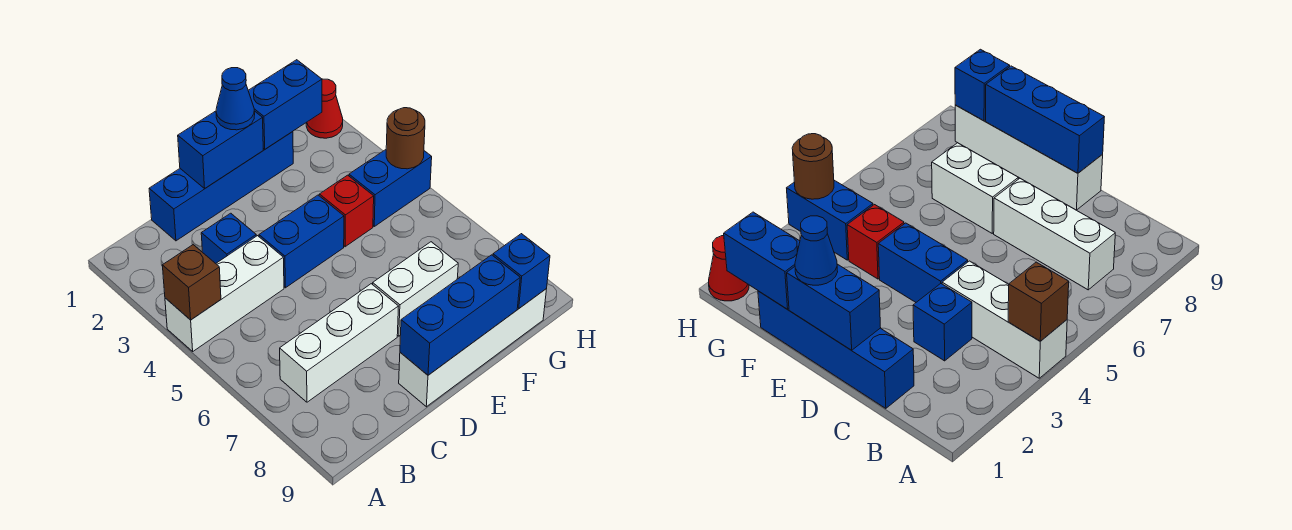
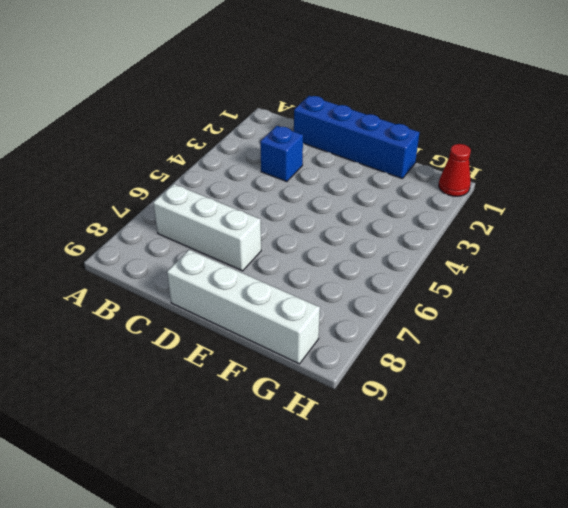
none -> white brick A4:C4 level 1
none -> blue brick D4:E4 level 1
none -> white brick E7:F7 level 1

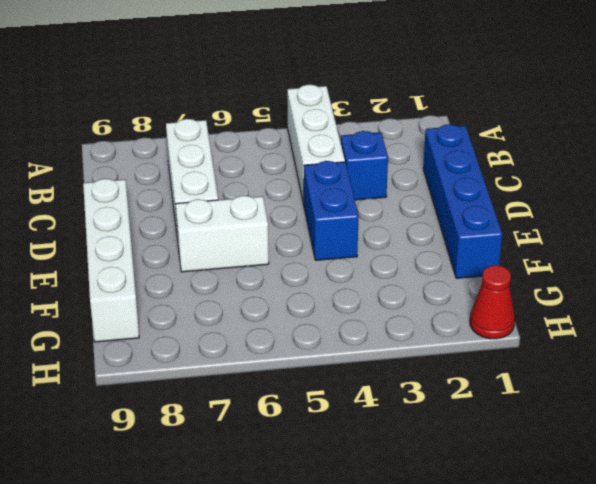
white brick E6:E7 level 1 -> white brick E7:F7 level 1
none -> red brick F4 level 1
none -> blue brick G4:H4 level 1
none -> brown brick A4 level 2

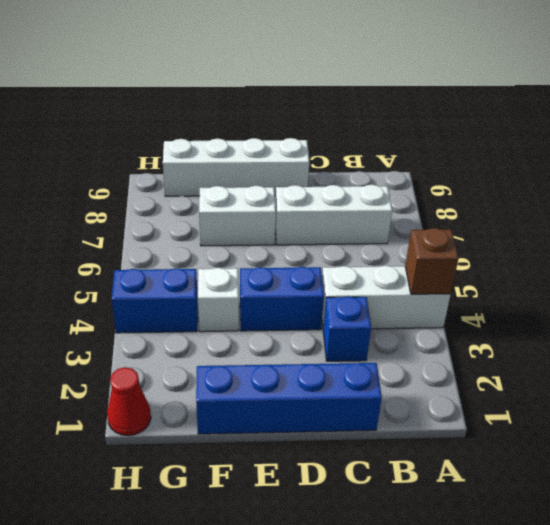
white brick F4 level 1 -> red brick F4 level 1
none -> blue brick D1:E1 level 2
none -> blue brick D9:F9 level 2
none -> blue brick F1:G1 level 2

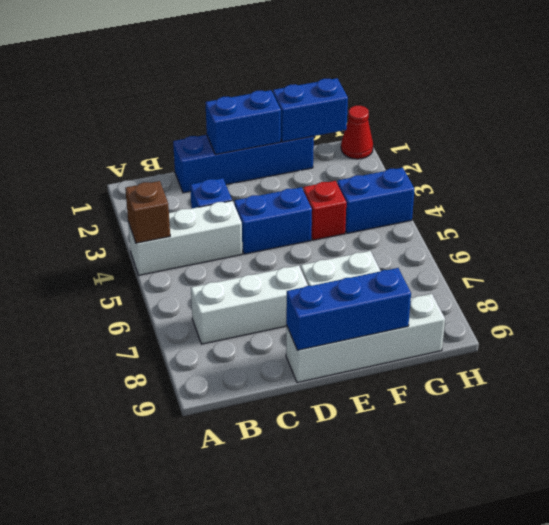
none -> blue brick G9 level 2
none -> brown round brick H4 level 2
none -> blue cone E1 level 3

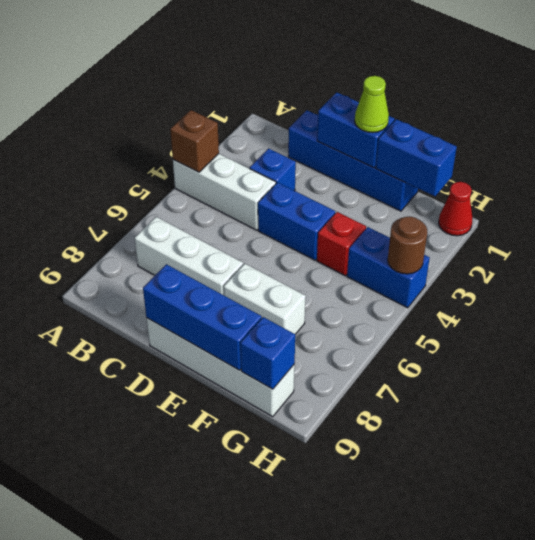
lime cone E1 level 3 -> blue cone E1 level 3

